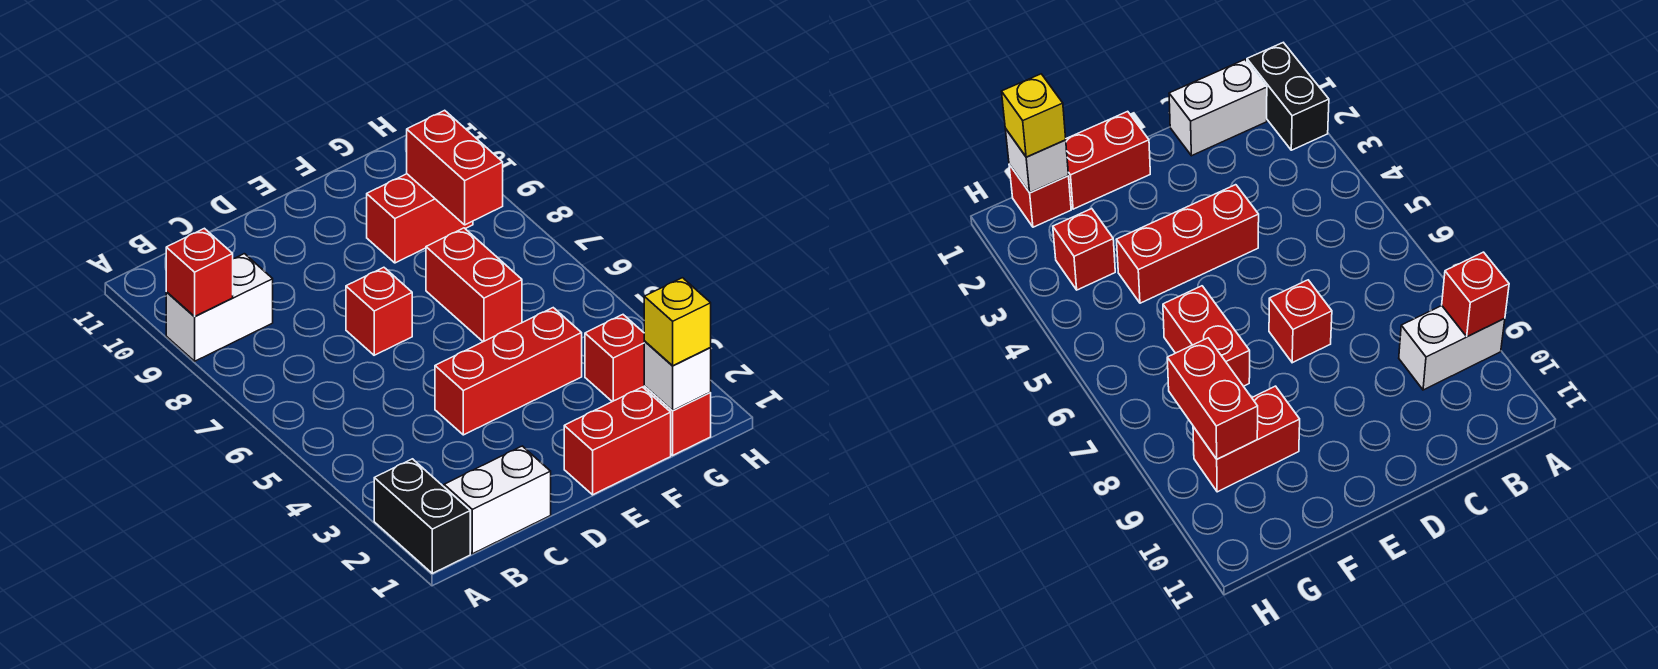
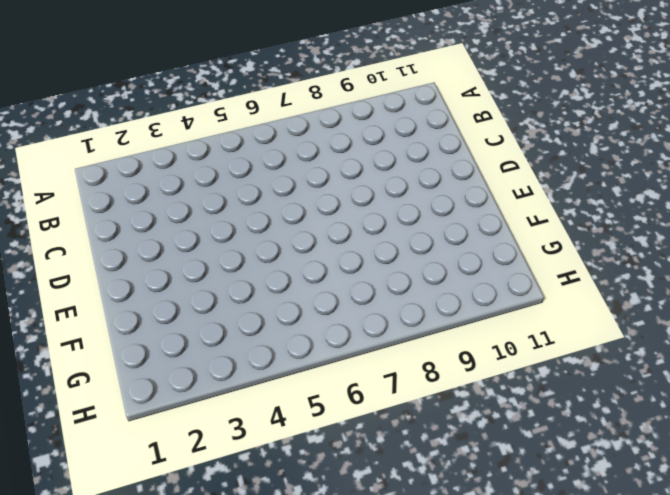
none -> black brick A1:A2 level 1
none -> white brick A9:B9 level 1
none -> white brick B1:C1 level 1

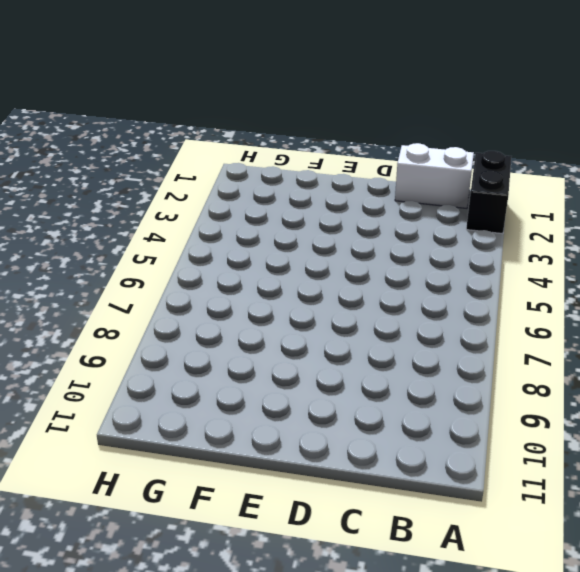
none -> white brick A9:B9 level 1
none -> red brick D4:F4 level 1
none -> red brick D7 level 1

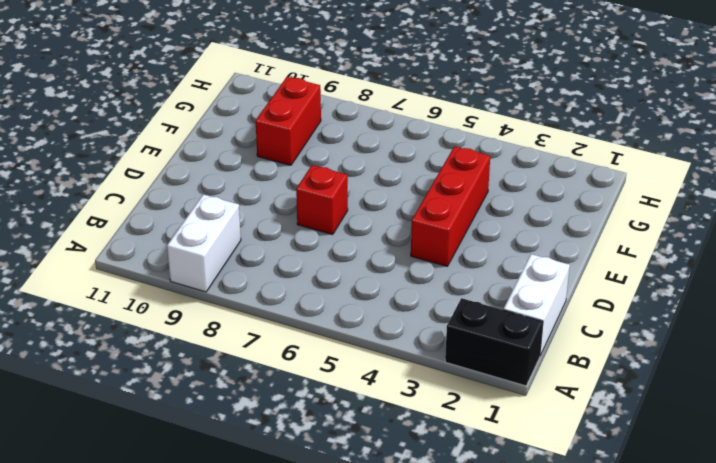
none -> red brick E1:F1 level 1
none -> red brick F6:F7 level 1
none -> red brick G1 level 1

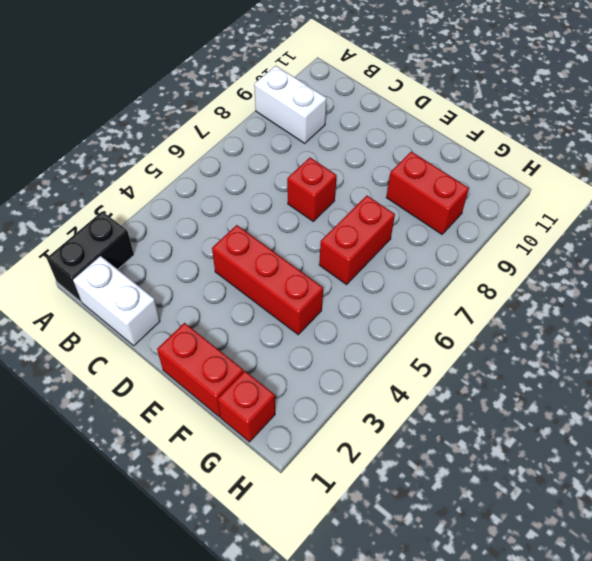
none -> red brick G3 level 1
none -> red brick A9 level 2
none -> white brick G1 level 2

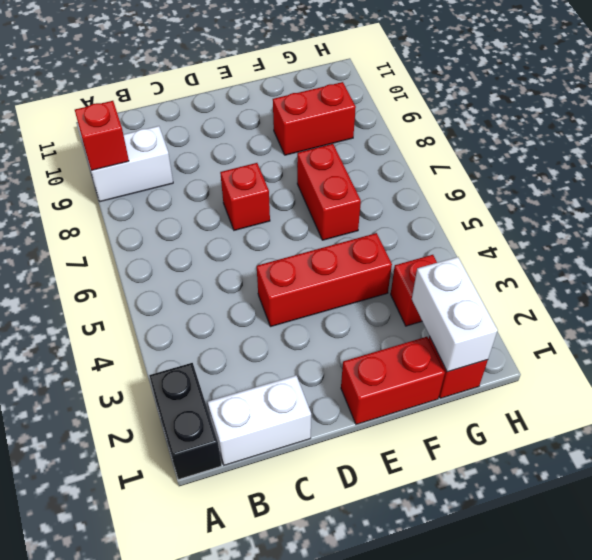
white brick G1:G2 level 2 -> white brick G1 level 2
none -> red brick G8:G9 level 2
none -> yellow brick G1 level 3

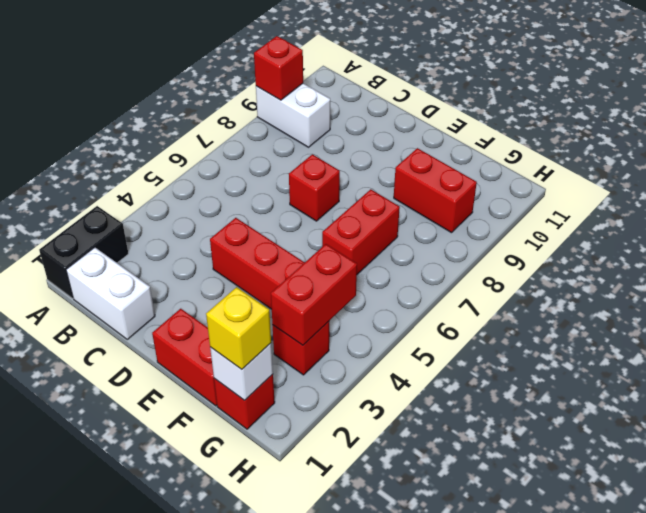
red brick G3:G4 level 2 -> red brick G8:G9 level 2

